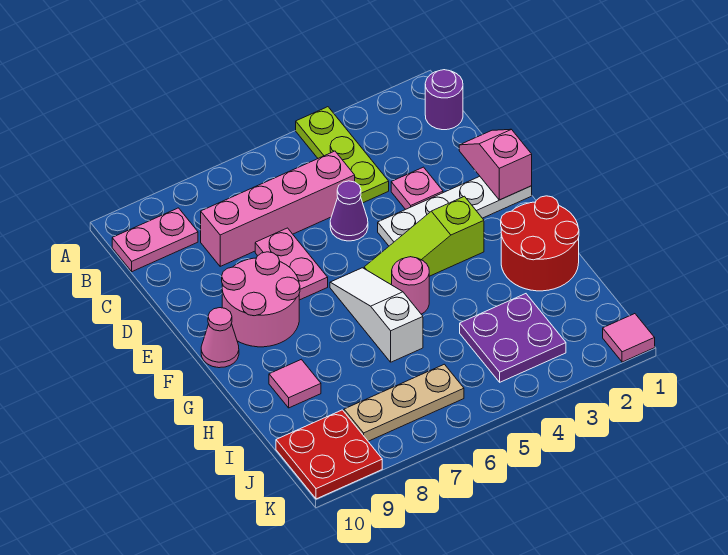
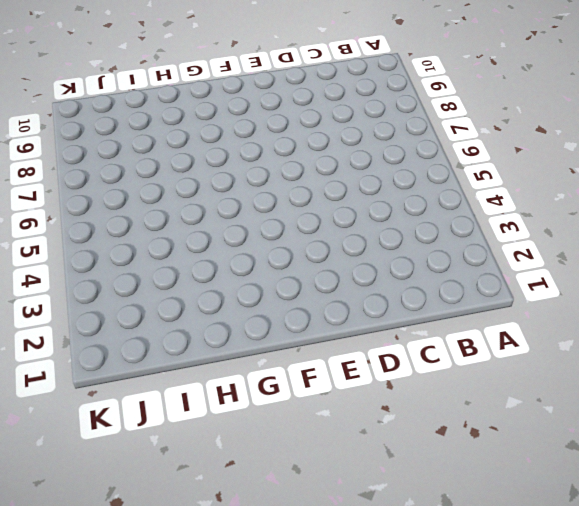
none -> lime plate A4:C4 level 1
none -> purple round brick B1 level 1
none -> pink plate B9:B10 level 1

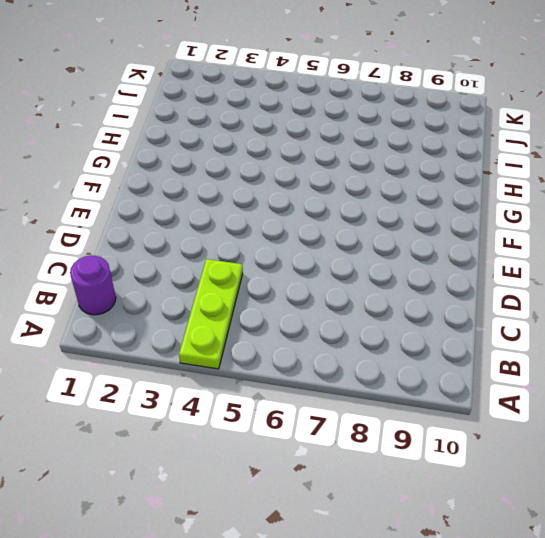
none -> pink plate B9:B10 level 1
none -> pink brick C5:C8 level 1
none -> pink plate D3 level 1

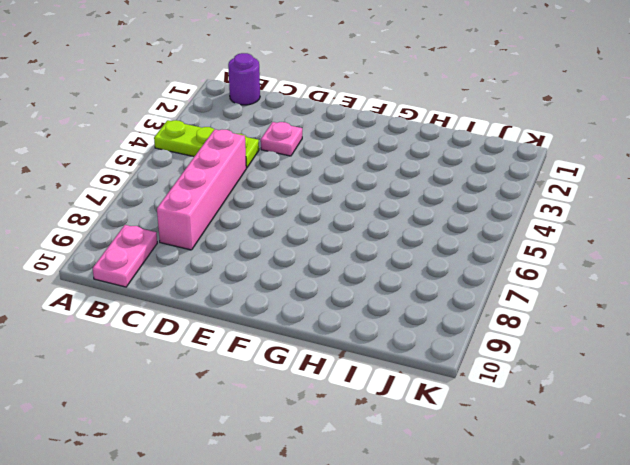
none -> purple cone D5 level 1
none -> pink plate D7:E7 level 1
none -> white plate E1:E4 level 1

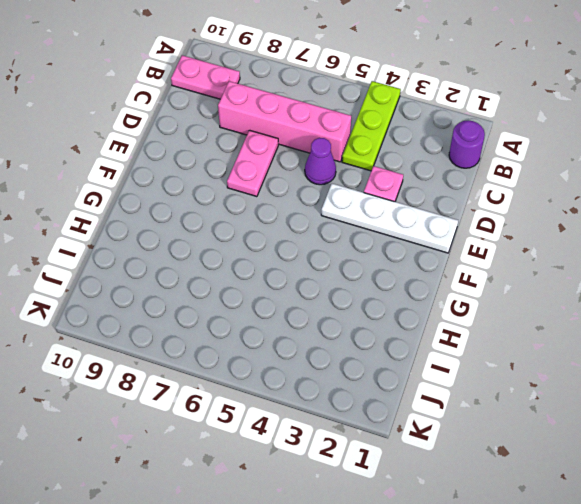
none -> pink round brick E8:F9 level 1
none -> lime slope F3:F5 level 1 top 3
none -> white slope F6:H6 level 1 top H

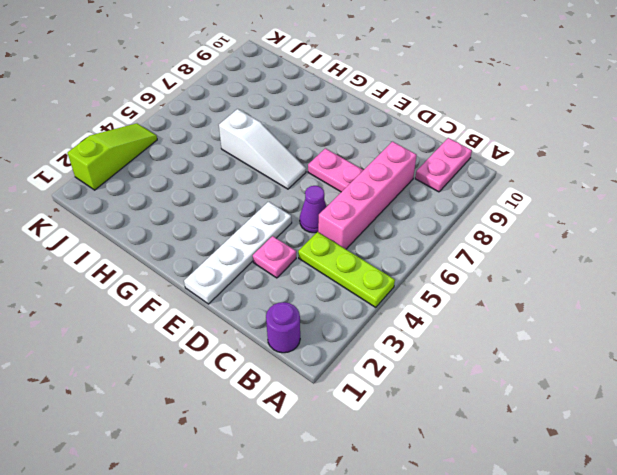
lime slope K2:K4 level 1 top 2 -> lime slope F3:F5 level 1 top 3
none -> pink round brick E8:F9 level 1
none -> pink cone F10 level 1
none -> red round brick G1:H2 level 1

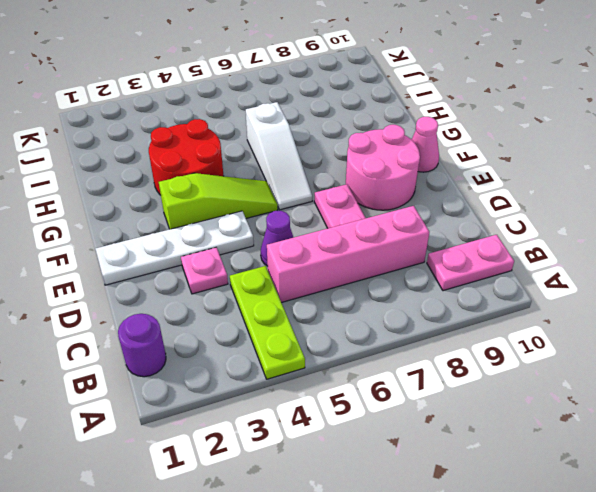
red round brick G3:H4 level 1 -> red round brick G1:H2 level 1
none -> pink round brick G5 level 1
none -> pink tile H9 level 1
none -> purple plate I3:J4 level 1

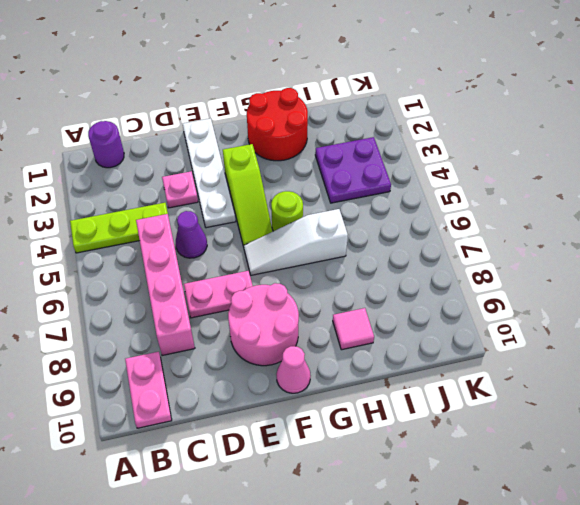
lime round brick G5 level 1 -> pink round brick G5 level 1
none -> tan plate J6:J8 level 1
none -> red plate J9:K10 level 1
none -> pink tile K1 level 1

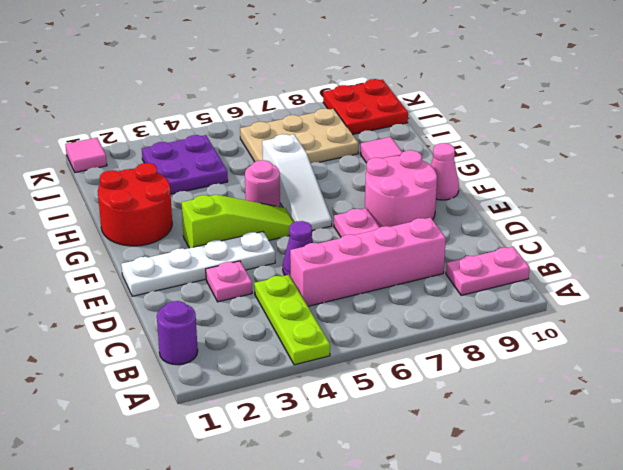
tan plate I6:J8 level 1 -> tan plate J6:J8 level 1
none -> pink slope D1:E1 level 2 top E

